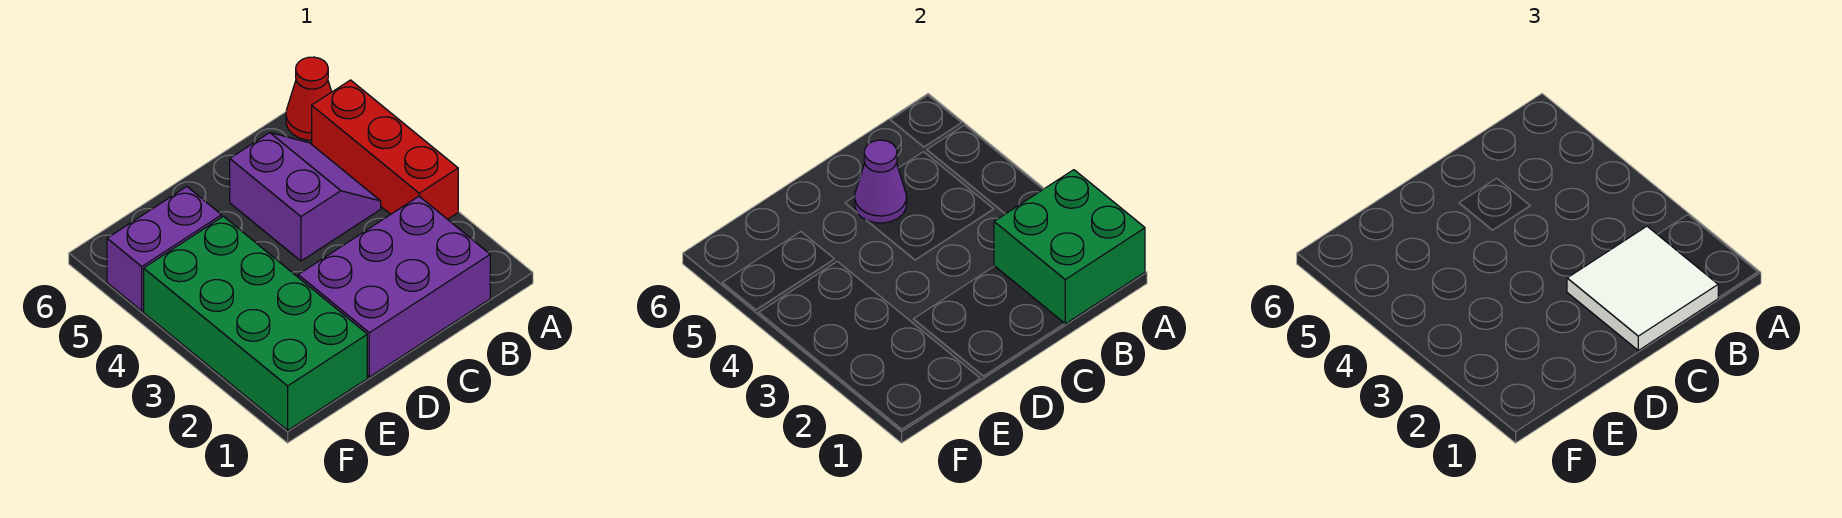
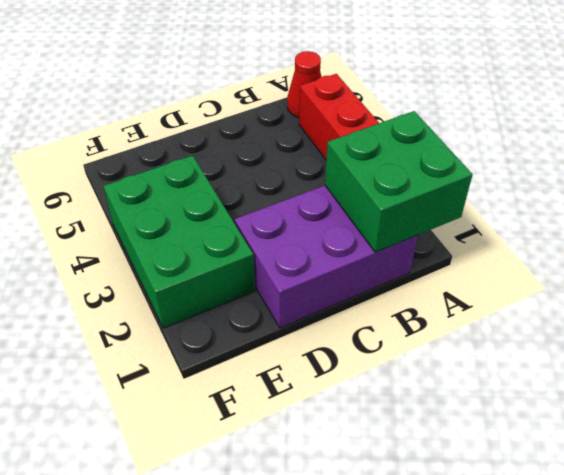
green brick E2:F4 level 1 -> green brick E1:F4 level 1
none -> purple slope B4:C5 level 1 top C
none -> purple brick E5:F5 level 1

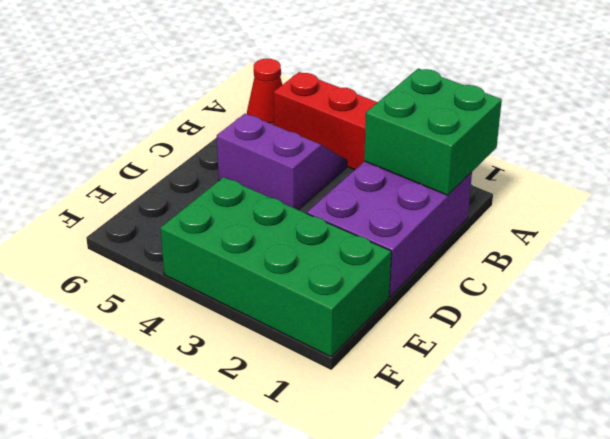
none -> purple brick E5:F5 level 1
none -> purple cone C5 level 2

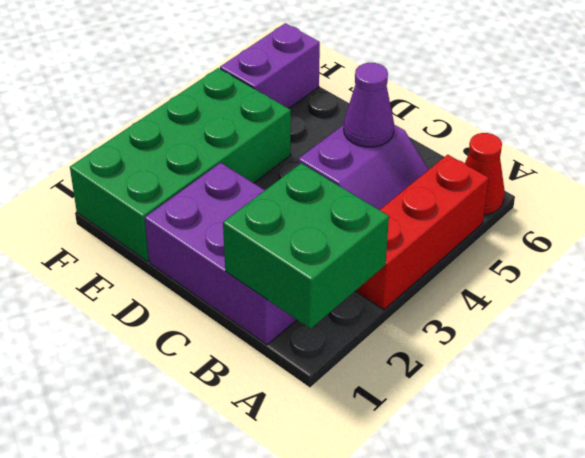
purple brick F5:F6 level 1 -> purple brick E5:F5 level 1
none -> white tile B1:C2 level 3

